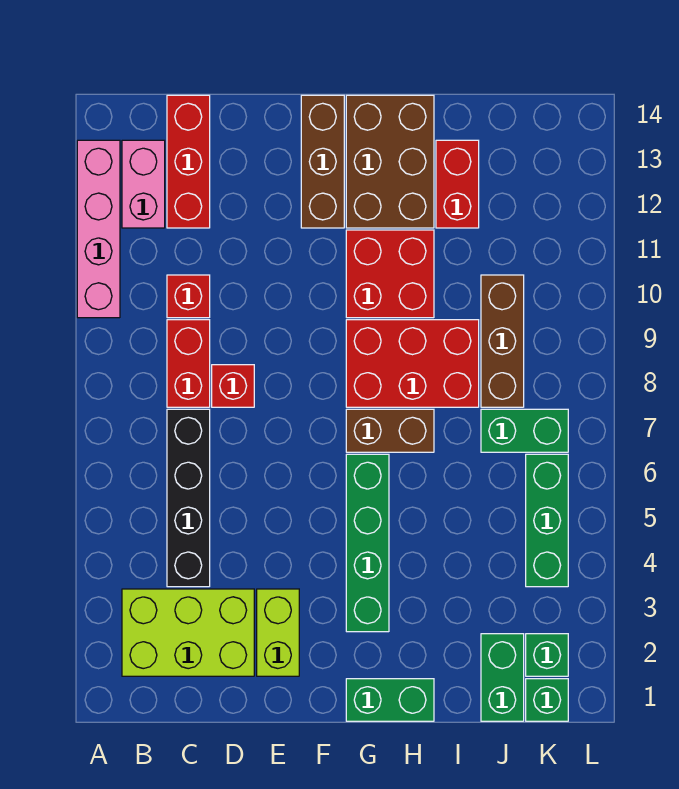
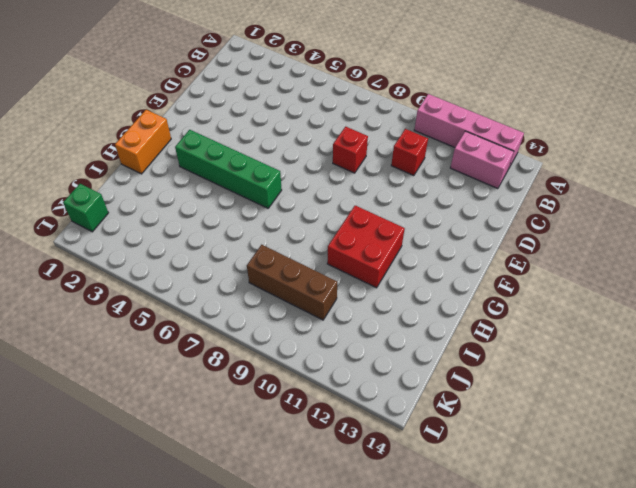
orange brick G1:H1 level 1 -> green brick G1:H1 level 1
none -> lime brick B2:D3 level 1
none -> black brick C4:C7 level 1
none -> red brick C8:C9 level 1

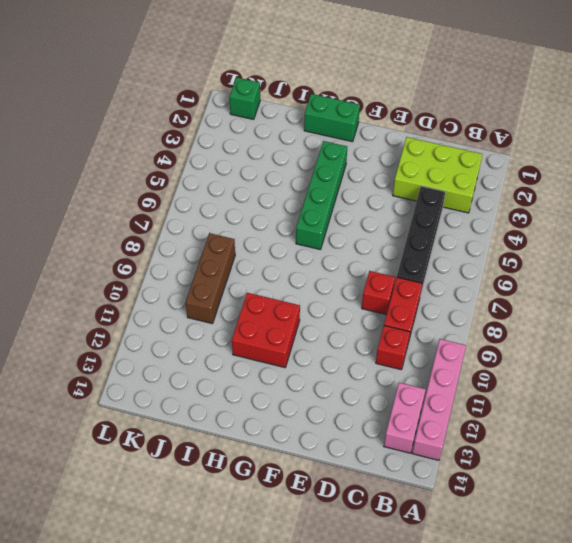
none -> red brick C12:C14 level 1
none -> lime brick E2:E3 level 1
none -> brown brick F12:F14 level 1

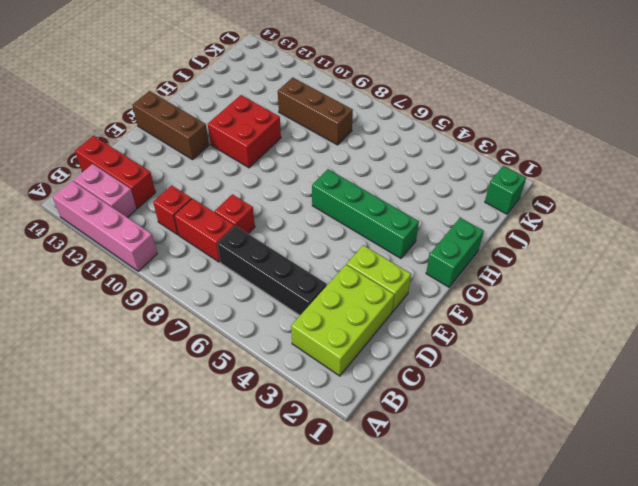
none -> brown brick G7:H7 level 1
none -> red brick G8:I9 level 1
none -> brown brick G12:H14 level 1

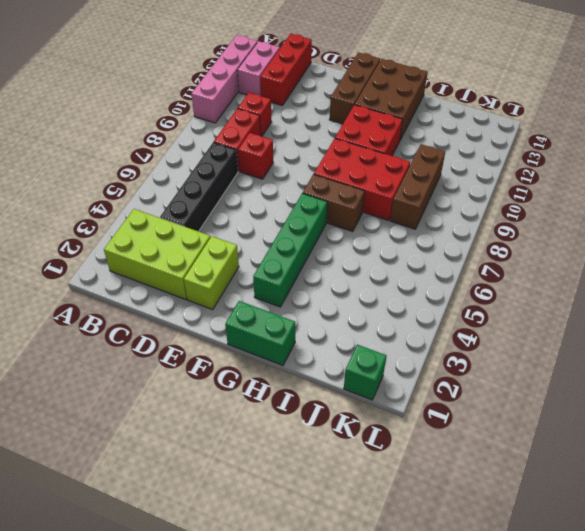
none -> red brick I12:I13 level 1
none -> green brick J1:J2 level 1
none -> green brick J7:K7 level 1

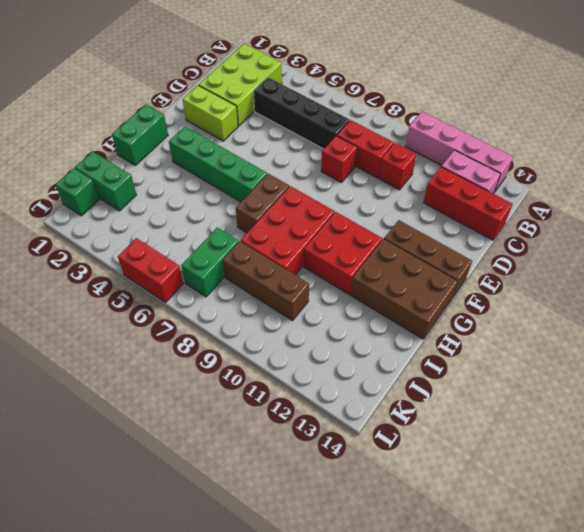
red brick L5:L6 level 1 -> red brick I12:I13 level 1
none -> green brick K2 level 1
none -> green brick K4:K6 level 1

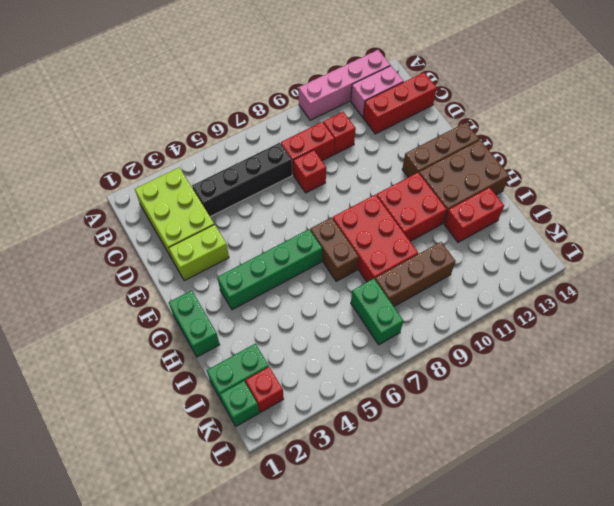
red brick K2 level 1 -> green brick K2 level 1
none -> green brick K4:K6 level 1

